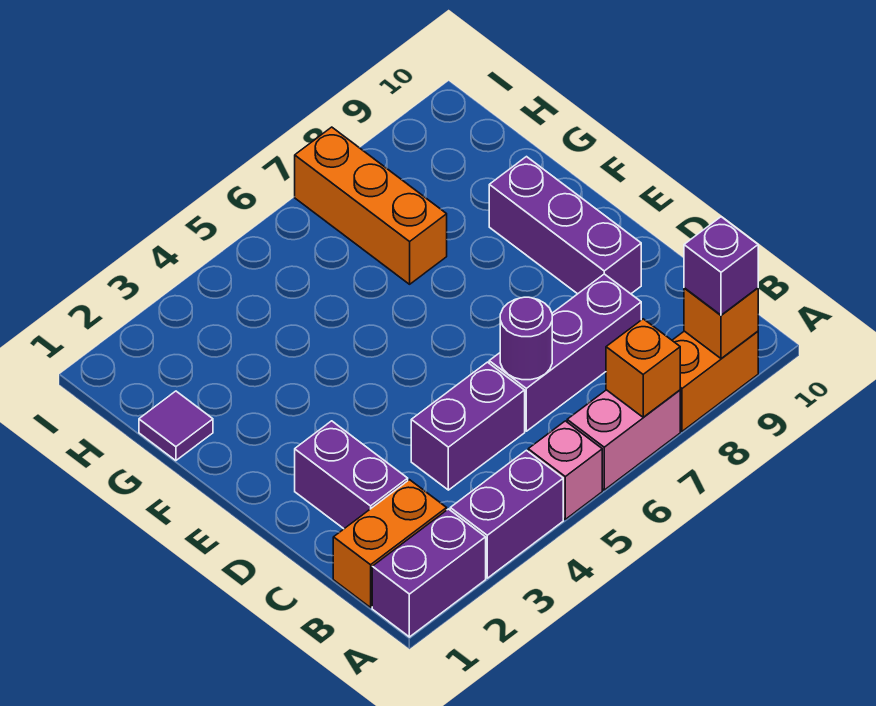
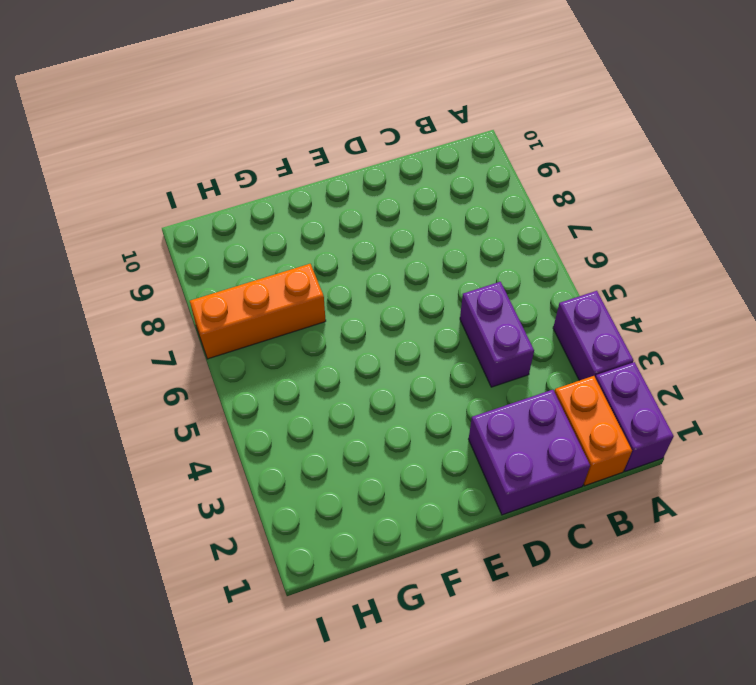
purple brick C1:D2 level 1 -> purple brick C2:D2 level 1
none -> pink brick A5 level 1
none -> pink brick A6:A7 level 1
none -> orange brick A8:A9 level 1

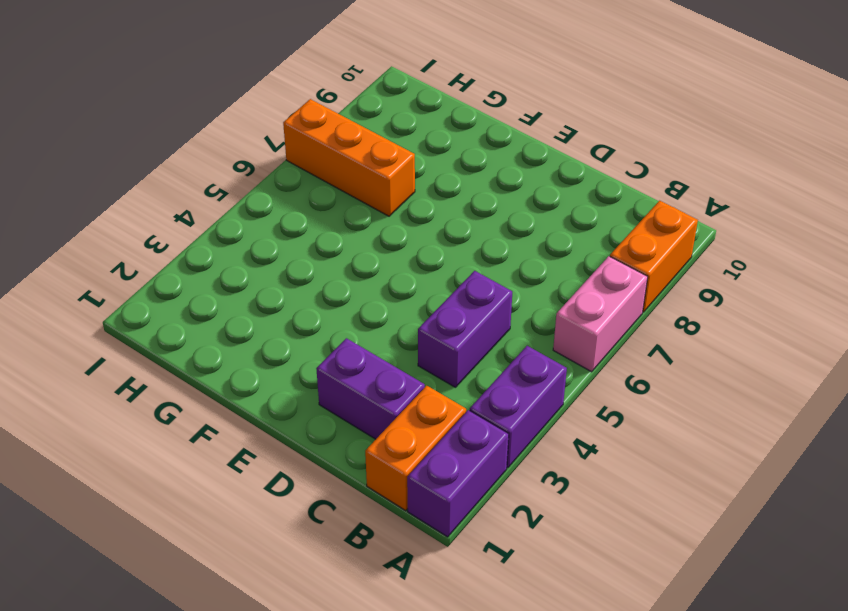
none -> pink brick A5 level 1
none -> purple brick C6:C8 level 1
none -> purple brick D9:F9 level 1

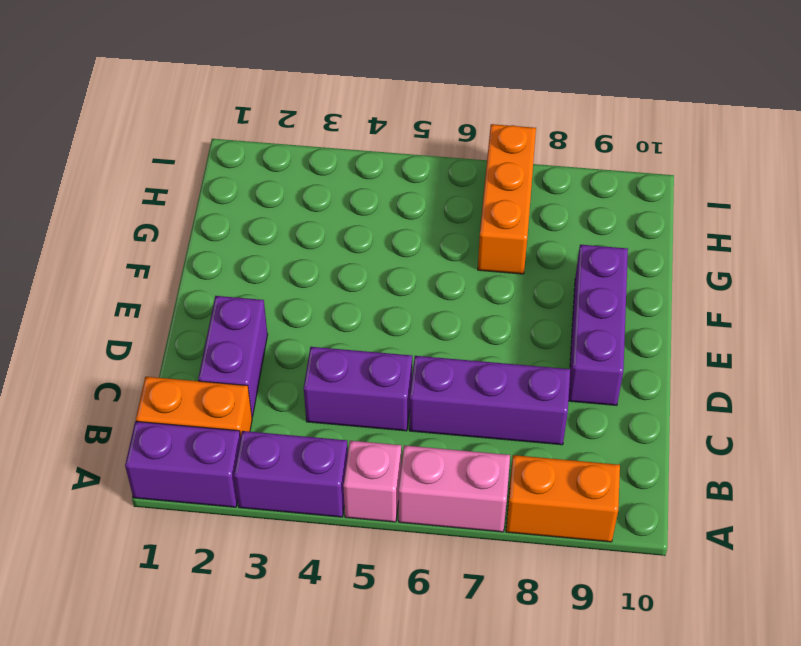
none -> purple tile G1 level 1
none -> orange brick A7 level 2
none -> orange brick A9 level 2

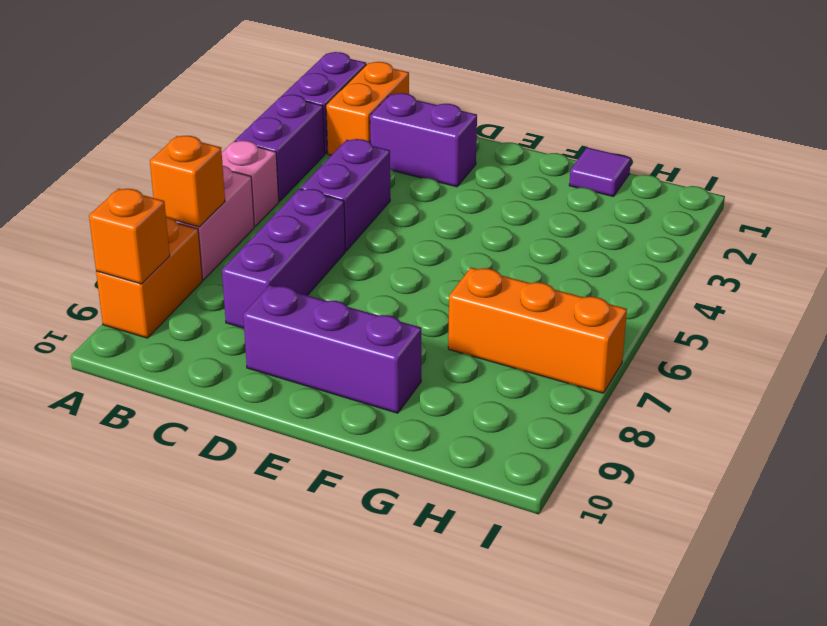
none -> purple round brick C6 level 2
none -> purple brick A9 level 3

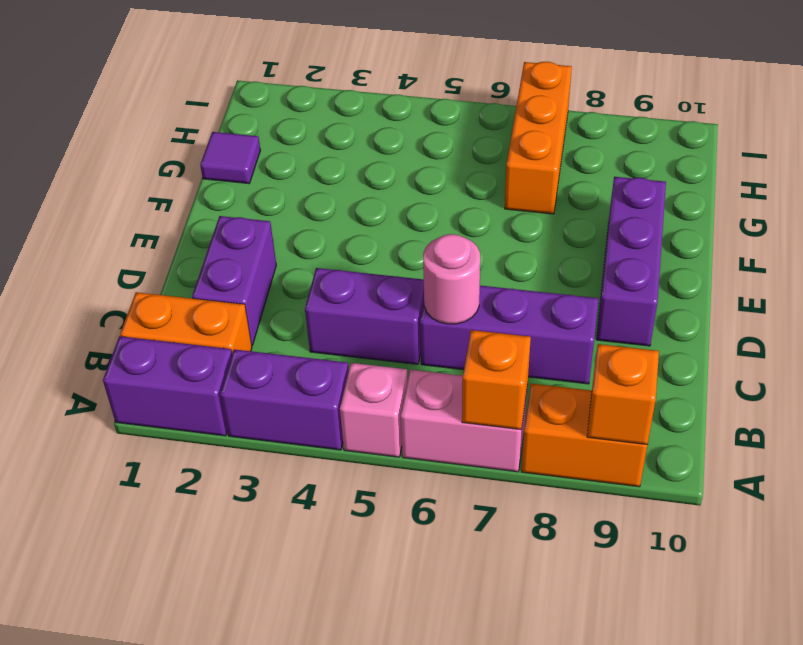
pink round brick C6 level 2 -> purple round brick C6 level 2
none -> purple brick A9 level 3

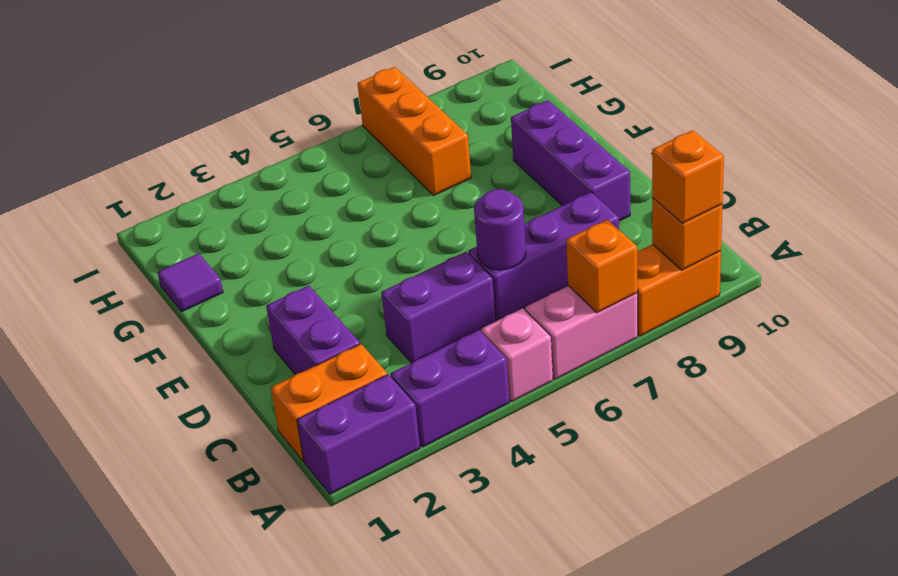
orange brick A9 level 3 -> purple brick A9 level 3

